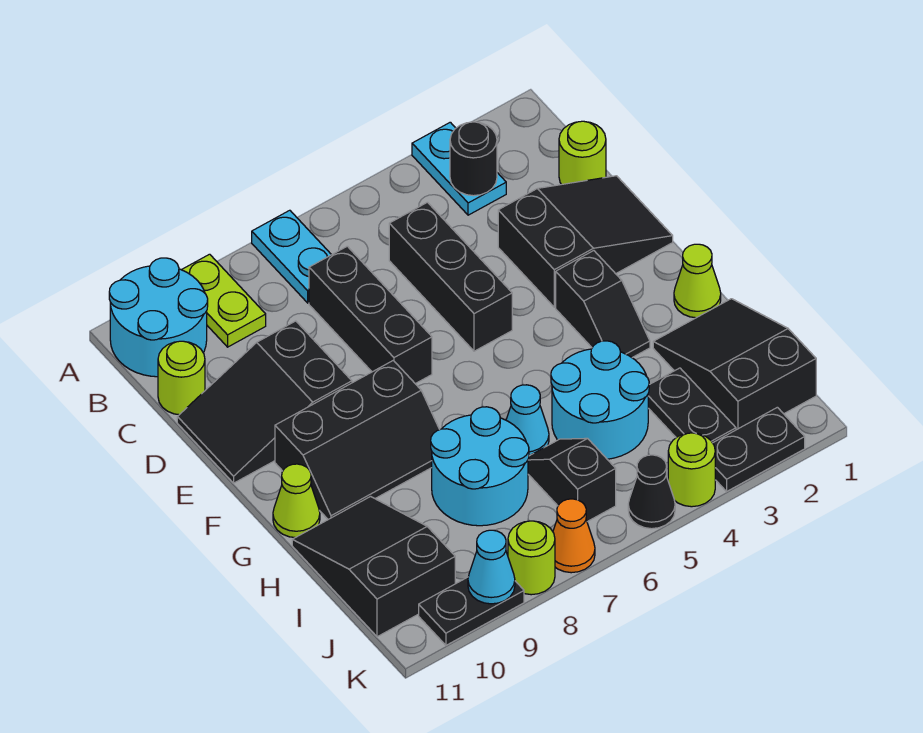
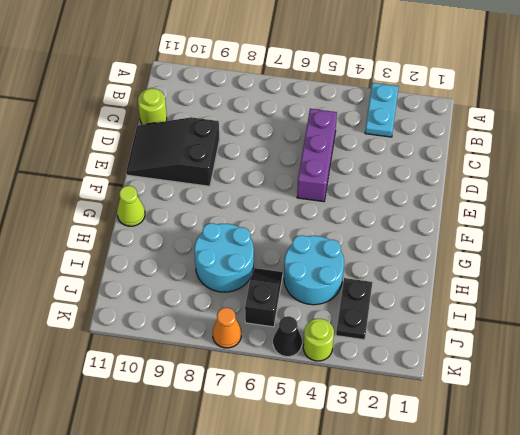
purple brick C5:E5 level 1 -> black brick C5:E5 level 1
none -> cyan plate A7:B7 level 1
none -> lime plate A9:B9 level 1
none -> cyan round brick A10:B11 level 1

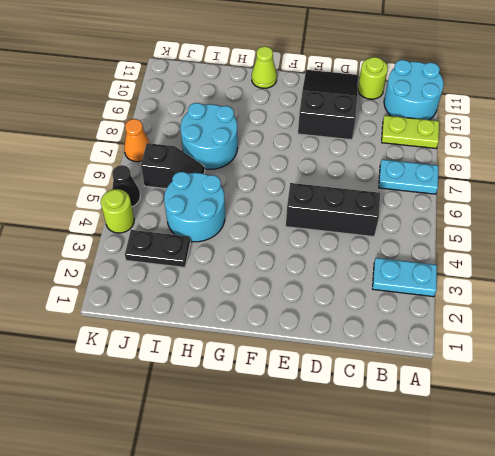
none -> lime round brick C1 level 1
none -> black brick C7:E7 level 1
none -> black slope D1:E3 level 1 top 3

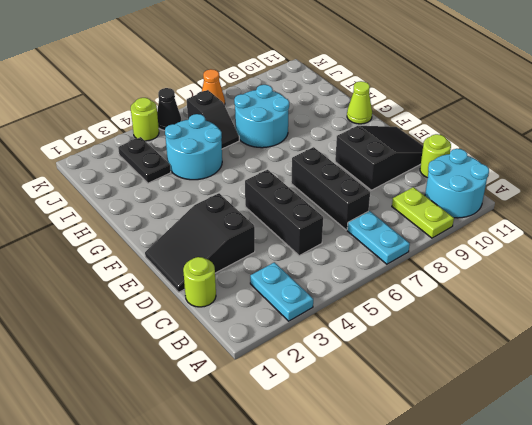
none -> black slope F3:G3 level 1 top F
none -> black slope F8:G10 level 1 top F
none -> lime cone G1 level 1

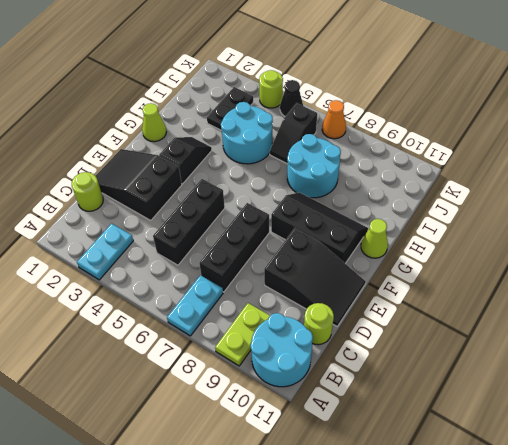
none -> black slope H1:J2 level 1 top J
none -> cyan cone H6 level 1
none -> black slope H10:J11 level 1 top J

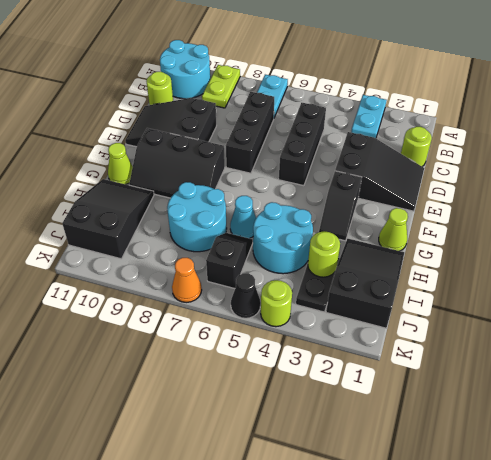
lime round brick I3 level 2 -> lime round brick K8 level 1
none -> black plate K2:K3 level 1
none -> black plate K9:K10 level 1
none -> black round brick B3 level 2

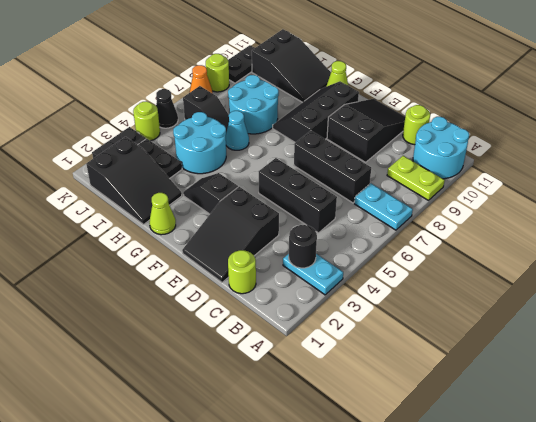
none -> cyan cone K9 level 2

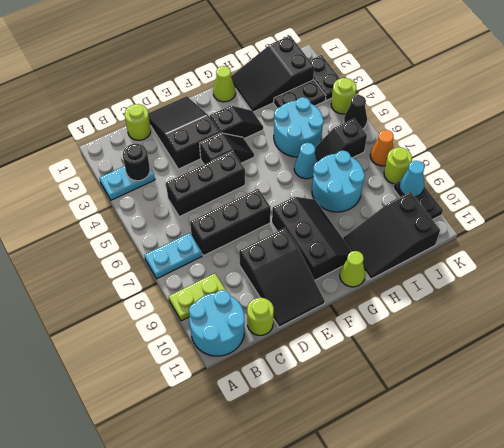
black slope E4:F4 level 1 top E -> none

